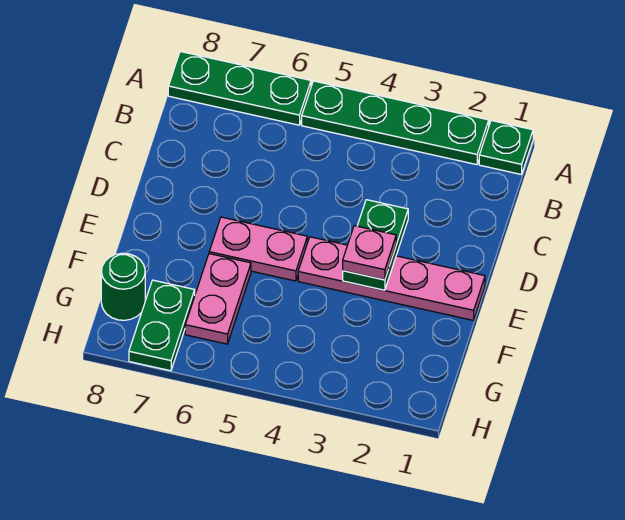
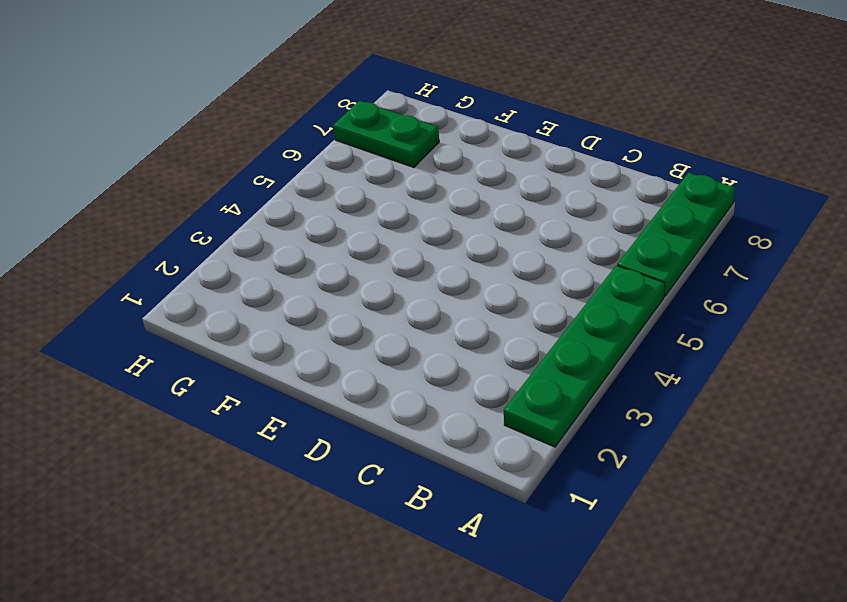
none -> green plate A1 level 1
none -> pink plate E1:E4 level 1

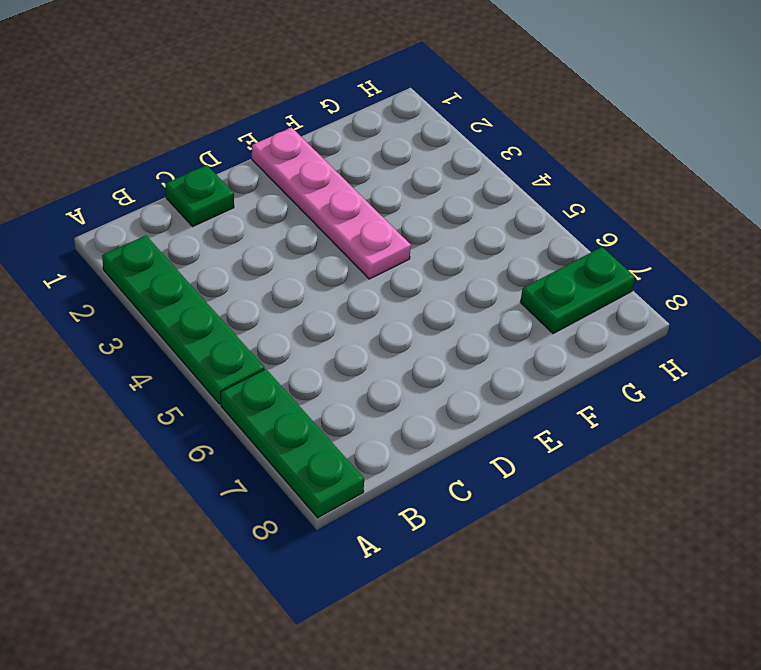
green plate C1 level 1 -> green plate A1 level 1
none -> pink plate E5:E6 level 1
none -> pink plate F6:G6 level 1

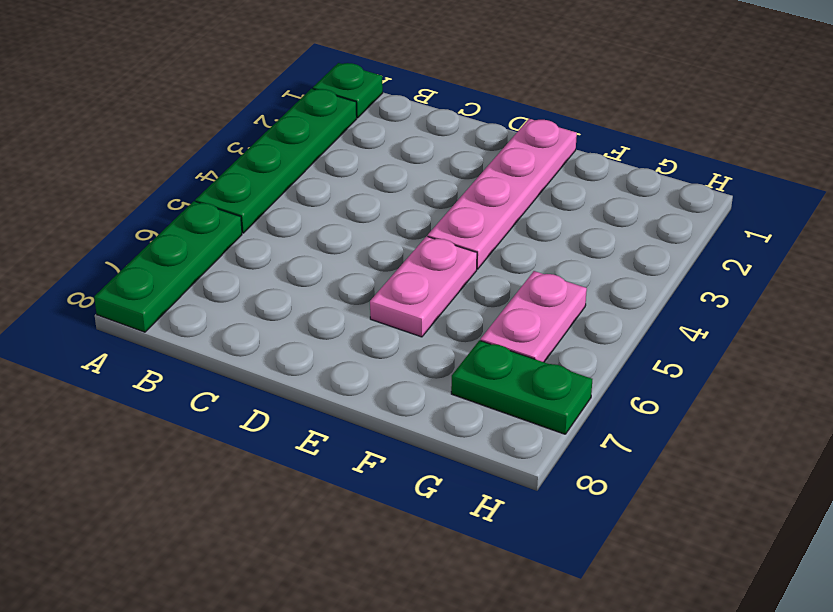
pink plate G5:G6 level 1 -> pink plate F6:G6 level 1
none -> green round brick G8 level 1
none -> green plate D3:E3 level 2

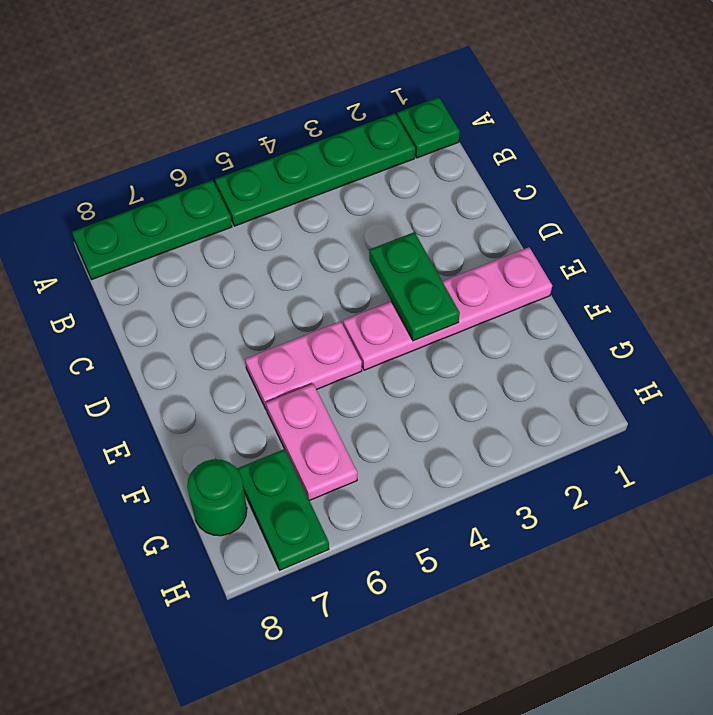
none -> pink plate E3 level 3

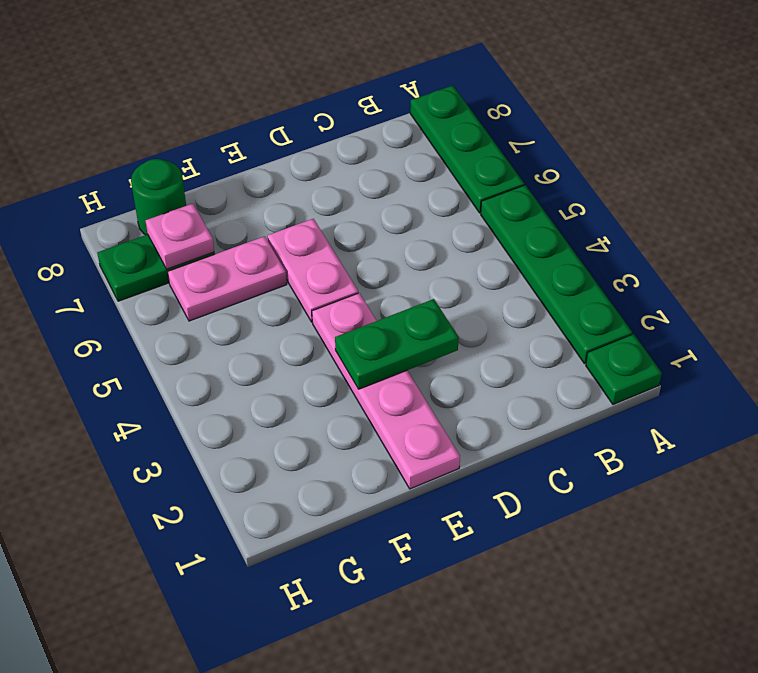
pink plate G7 level 2 -> pink plate E3 level 3

